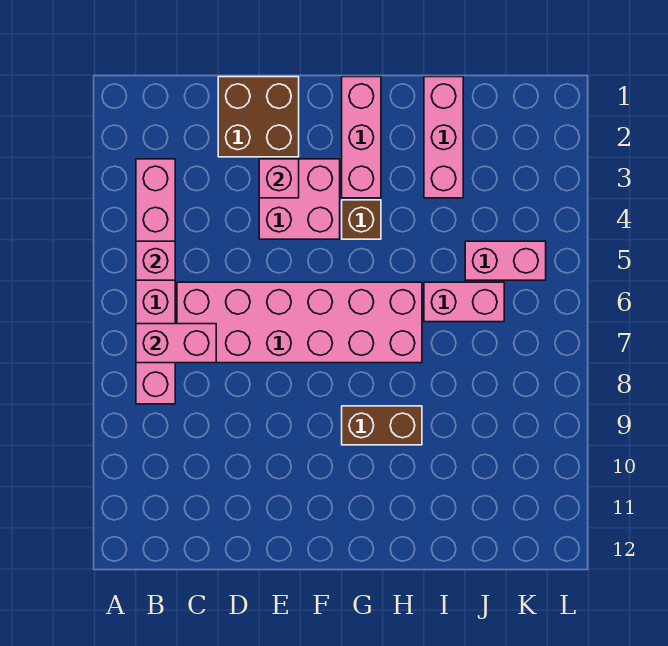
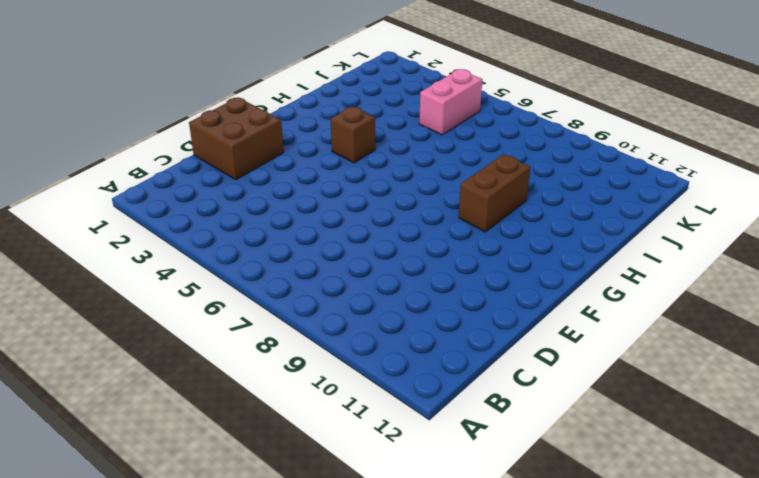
none -> pink brick B3:B8 level 1
none -> pink brick C6:H7 level 1
none -> pink brick E3:F4 level 1

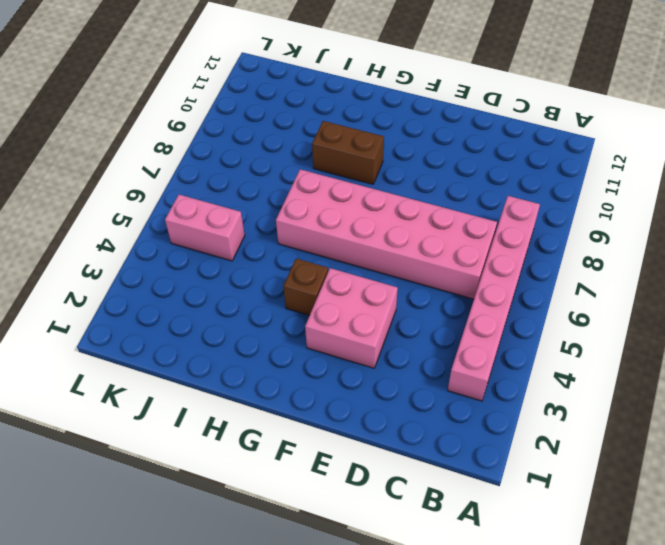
none -> brown brick D1:E2 level 1
none -> pink brick G1:G3 level 1
none -> pink brick I1:I3 level 1

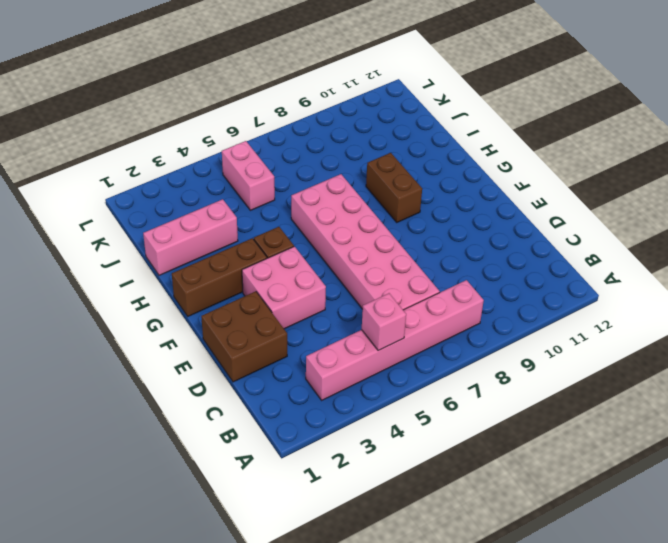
brown brick G1:G3 level 1 -> pink brick G1:G3 level 1
none -> pink brick I6:J6 level 1
none -> pink brick B7:C7 level 2
none -> pink brick E3 level 2

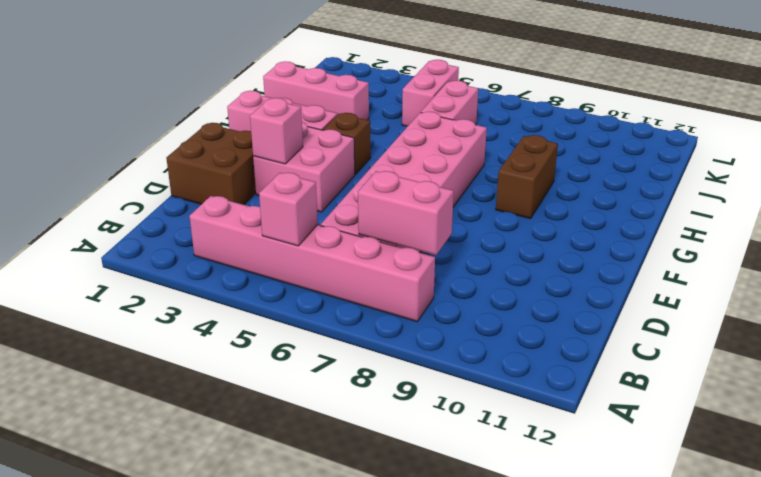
pink brick C7:C8 level 2 -> pink brick B7:C7 level 2

